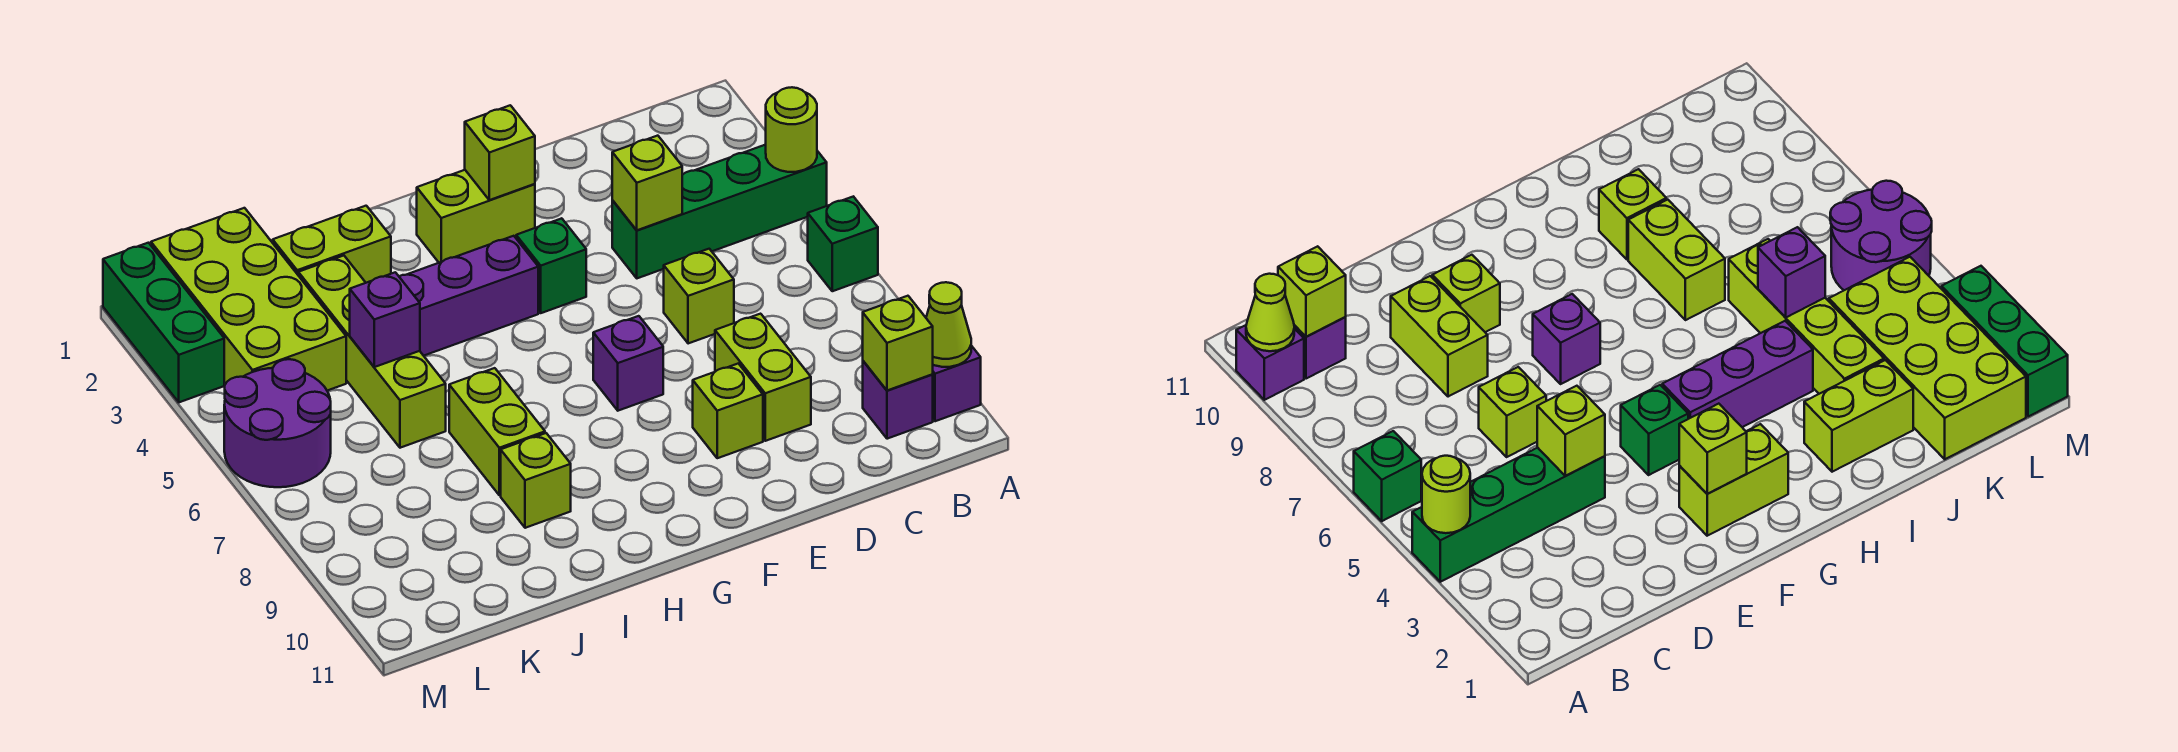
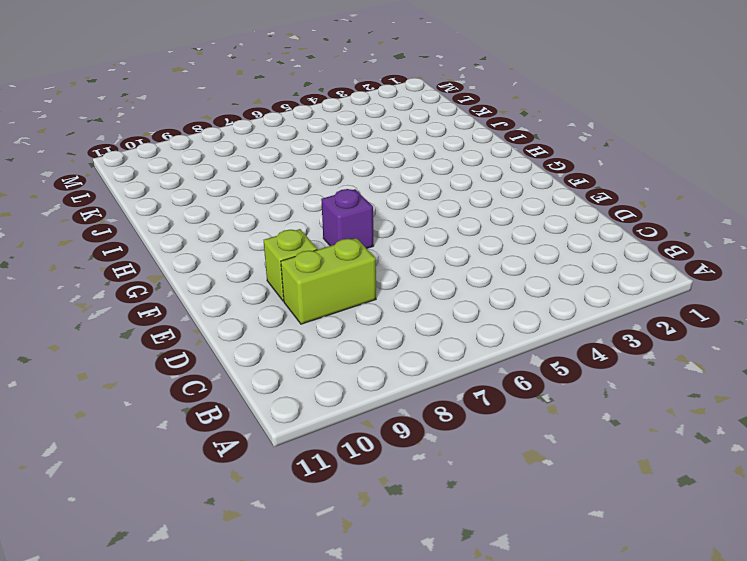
none -> green brick A4:D4 level 1
none -> green brick A6 level 1
none -> purple brick A10 level 1

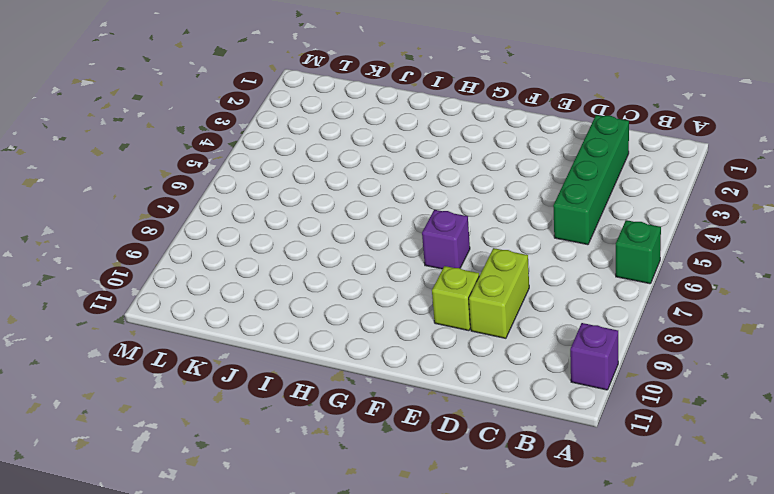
green brick C2:C5 level 1 -> green brick A4:D4 level 1
none -> purple brick B10 level 1
none -> lime brick D6 level 1
none -> lime brick F2:G2 level 1

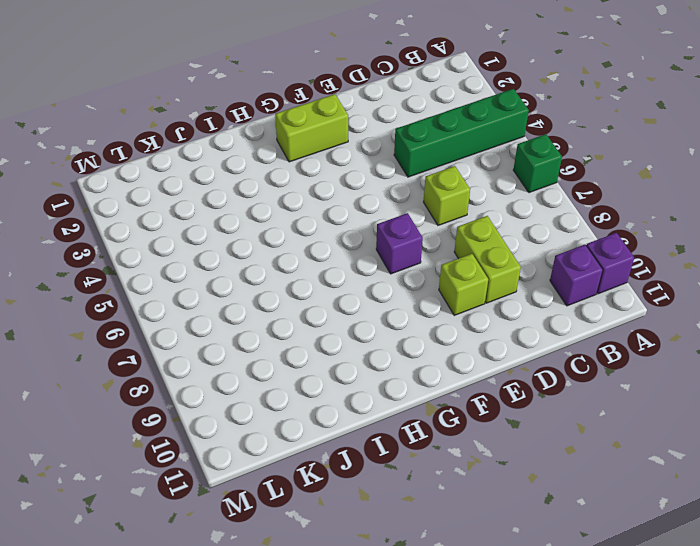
none -> green brick F4 level 1
none -> purple brick G4:I4 level 1
none -> lime brick I2:J2 level 1

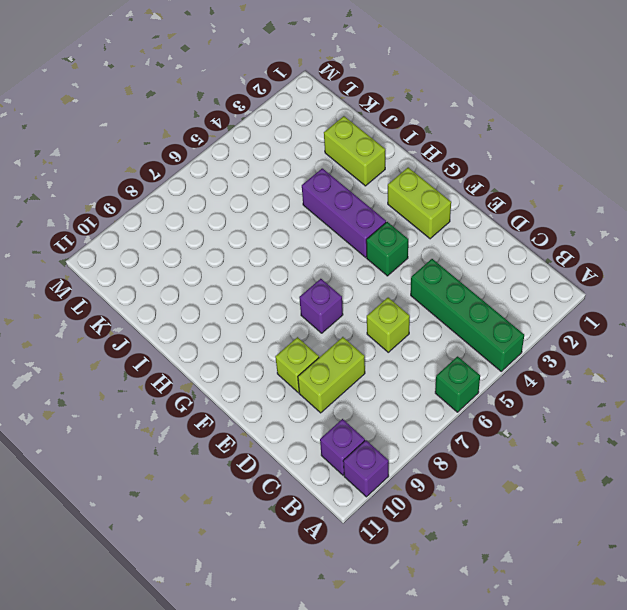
none -> lime brick I7:I8 level 1
none -> lime brick I9 level 1
none -> lime brick J3:J6 level 1

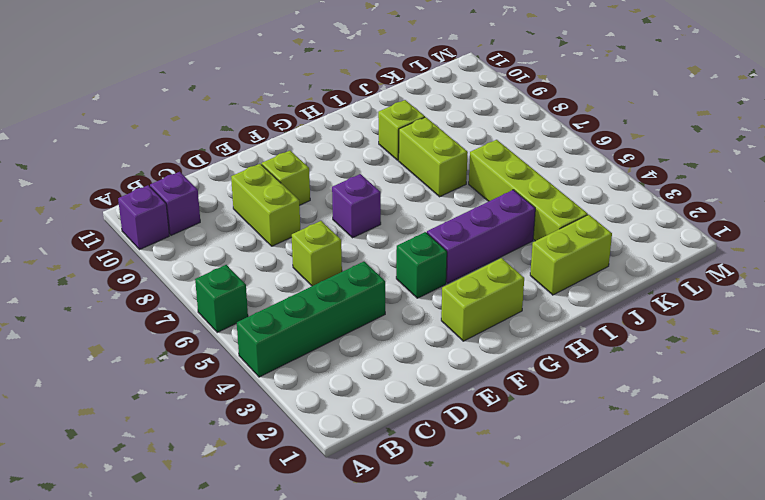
none -> lime brick K1:L4 level 1
none -> purple round brick L5:M6 level 1
none -> green brick M1:M3 level 1

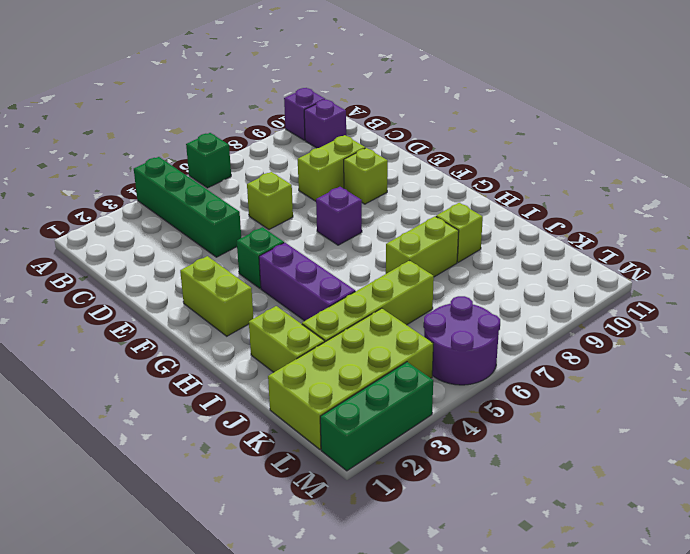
none -> lime round brick A4 level 2
none -> lime cone A10 level 2
none -> lime brick B10 level 2

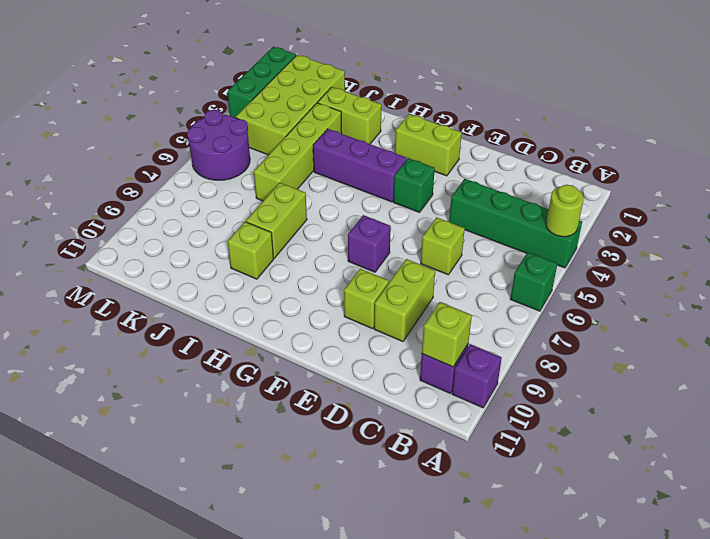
none -> lime cone A10 level 2
none -> lime brick D4 level 2
none -> lime brick F2 level 2

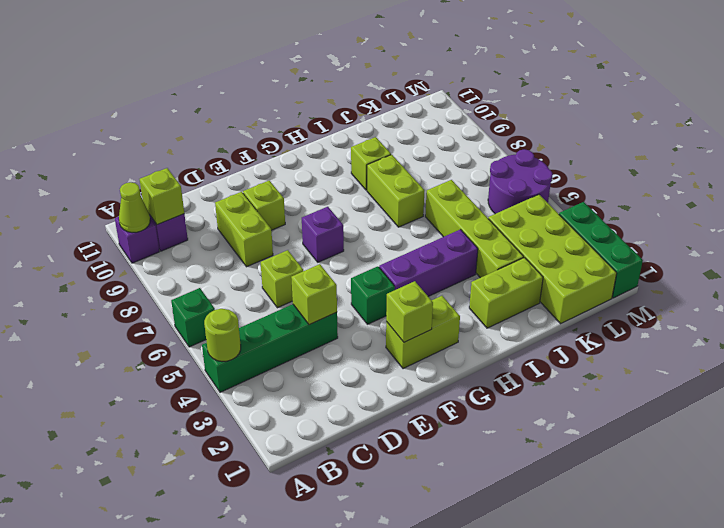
none -> purple brick J5 level 2

